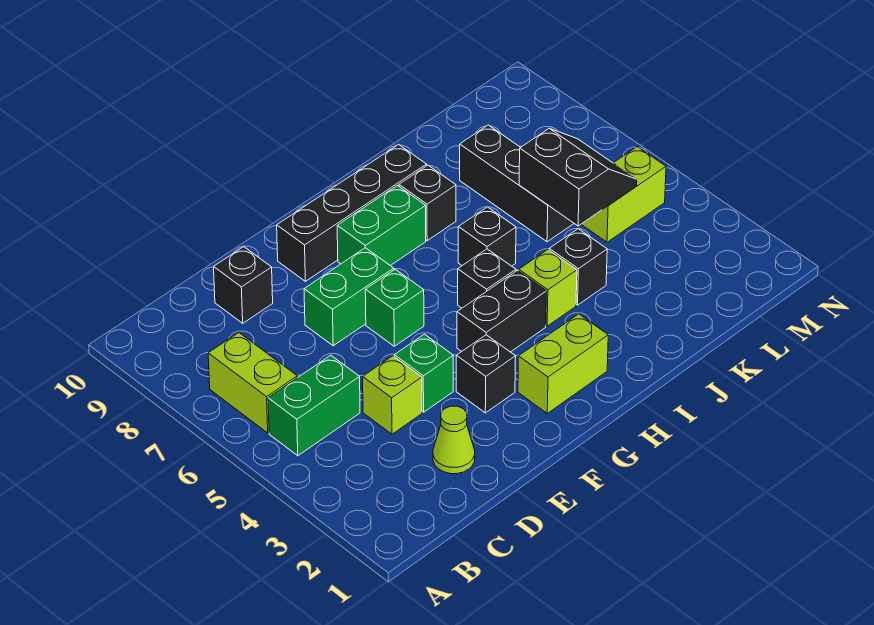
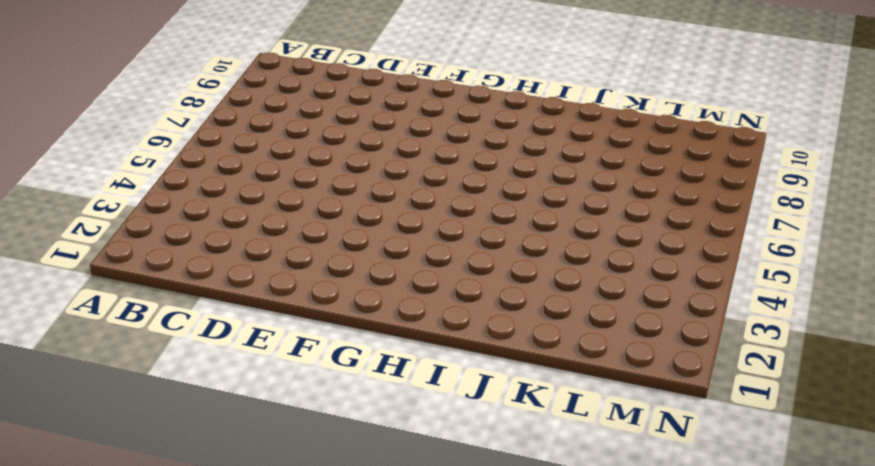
none -> green brick B5:C5 level 1
none -> lime brick B6:B7 level 1
none -> lime cone D2 level 1

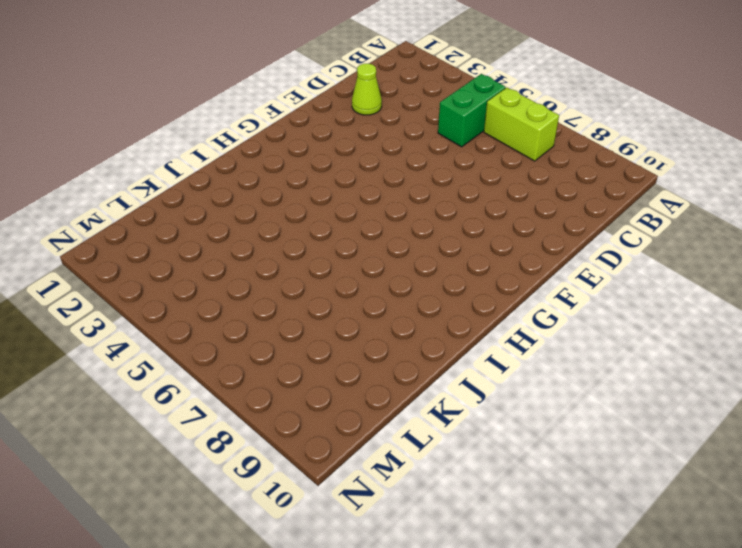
none -> lime brick D4 level 1
none -> black brick D9 level 1
none -> green brick E4 level 1

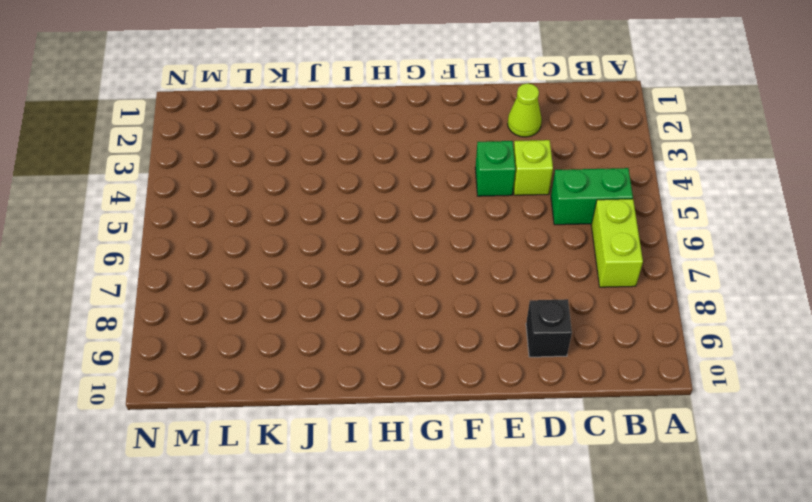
none -> green brick E7:F7 level 1
none -> black brick F3 level 1
none -> green brick F6 level 1

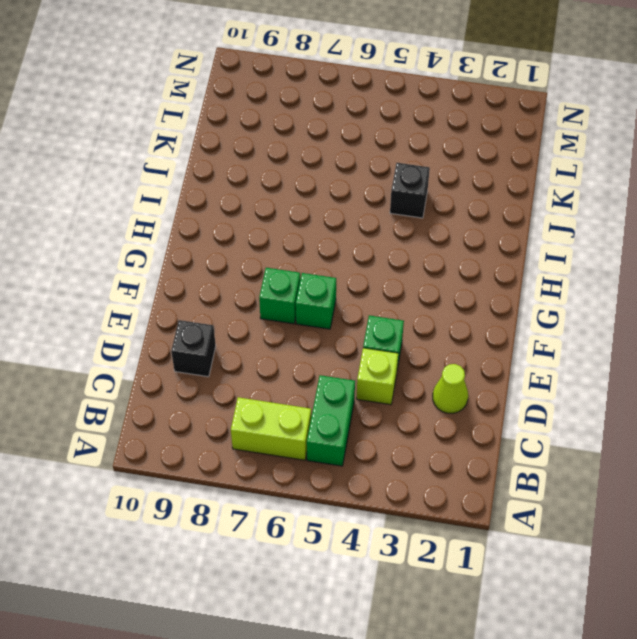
green brick F7 level 1 -> green brick E7:F7 level 1
none -> black brick F3 level 1
none -> black brick F9:I9 level 1
none -> lime brick G2:H2 level 1

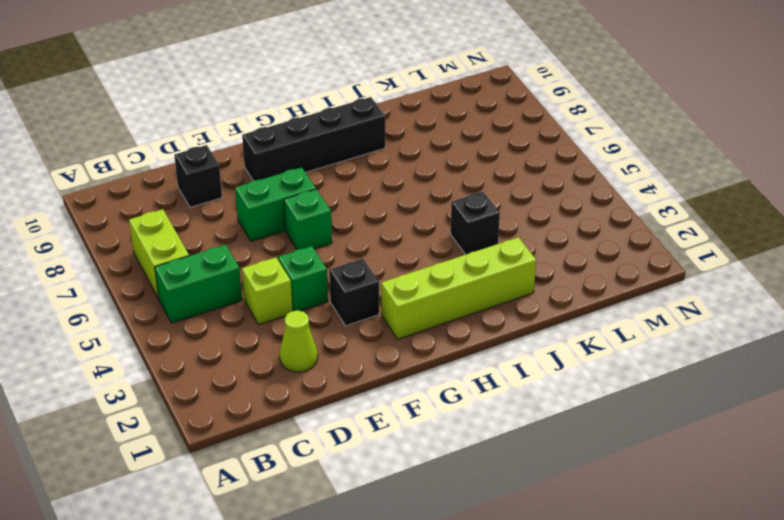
lime brick G2:J2 level 1 -> lime brick G2:H2 level 1
none -> black brick G4:H4 level 1
none -> green brick G8:H8 level 1
none -> black brick H5 level 1

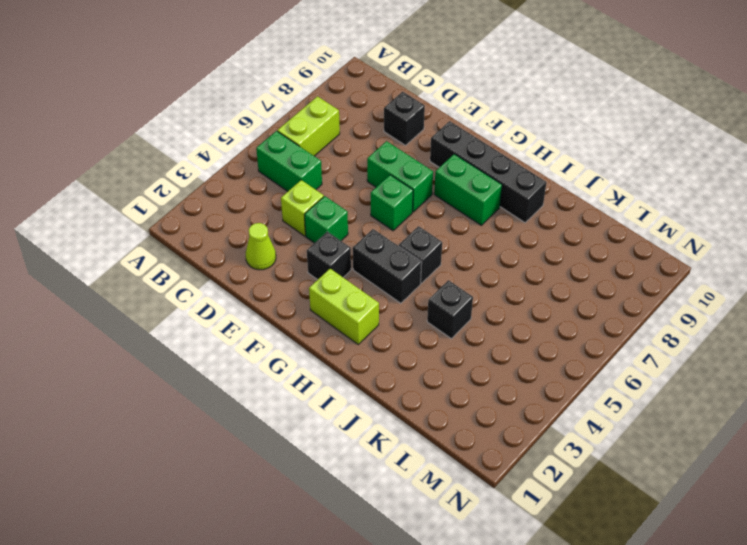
none -> lime brick I4 level 1
none -> black brick I6 level 1
none -> black brick I8 level 1

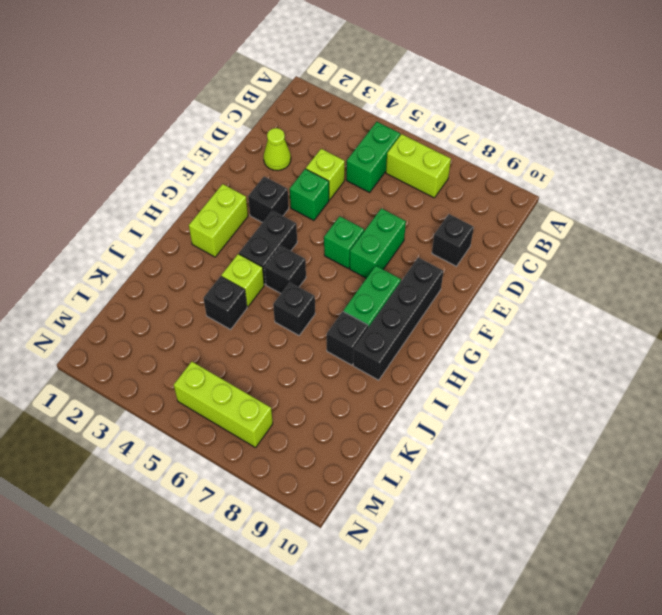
lime brick M5:M7 level 1 -> lime brick L5:M5 level 1
none -> black brick K6:K8 level 1
none -> black slope K5:L6 level 2 top K

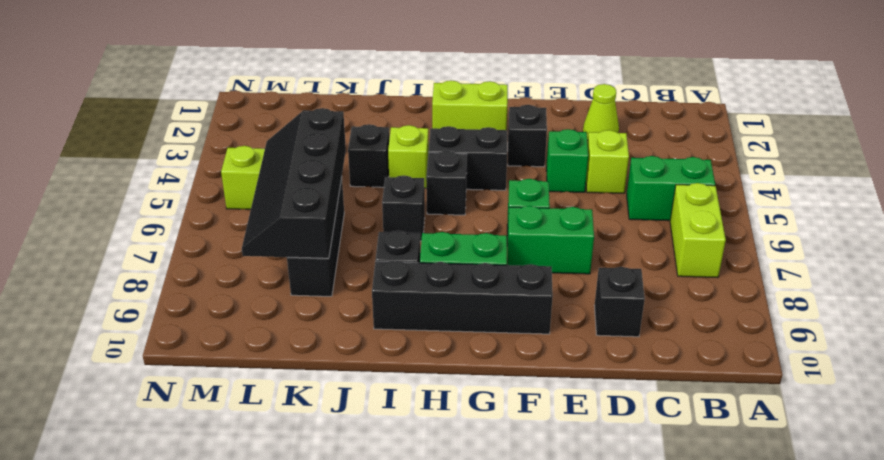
black slope K5:L8 level 2 top K -> black slope K5:L6 level 2 top K

